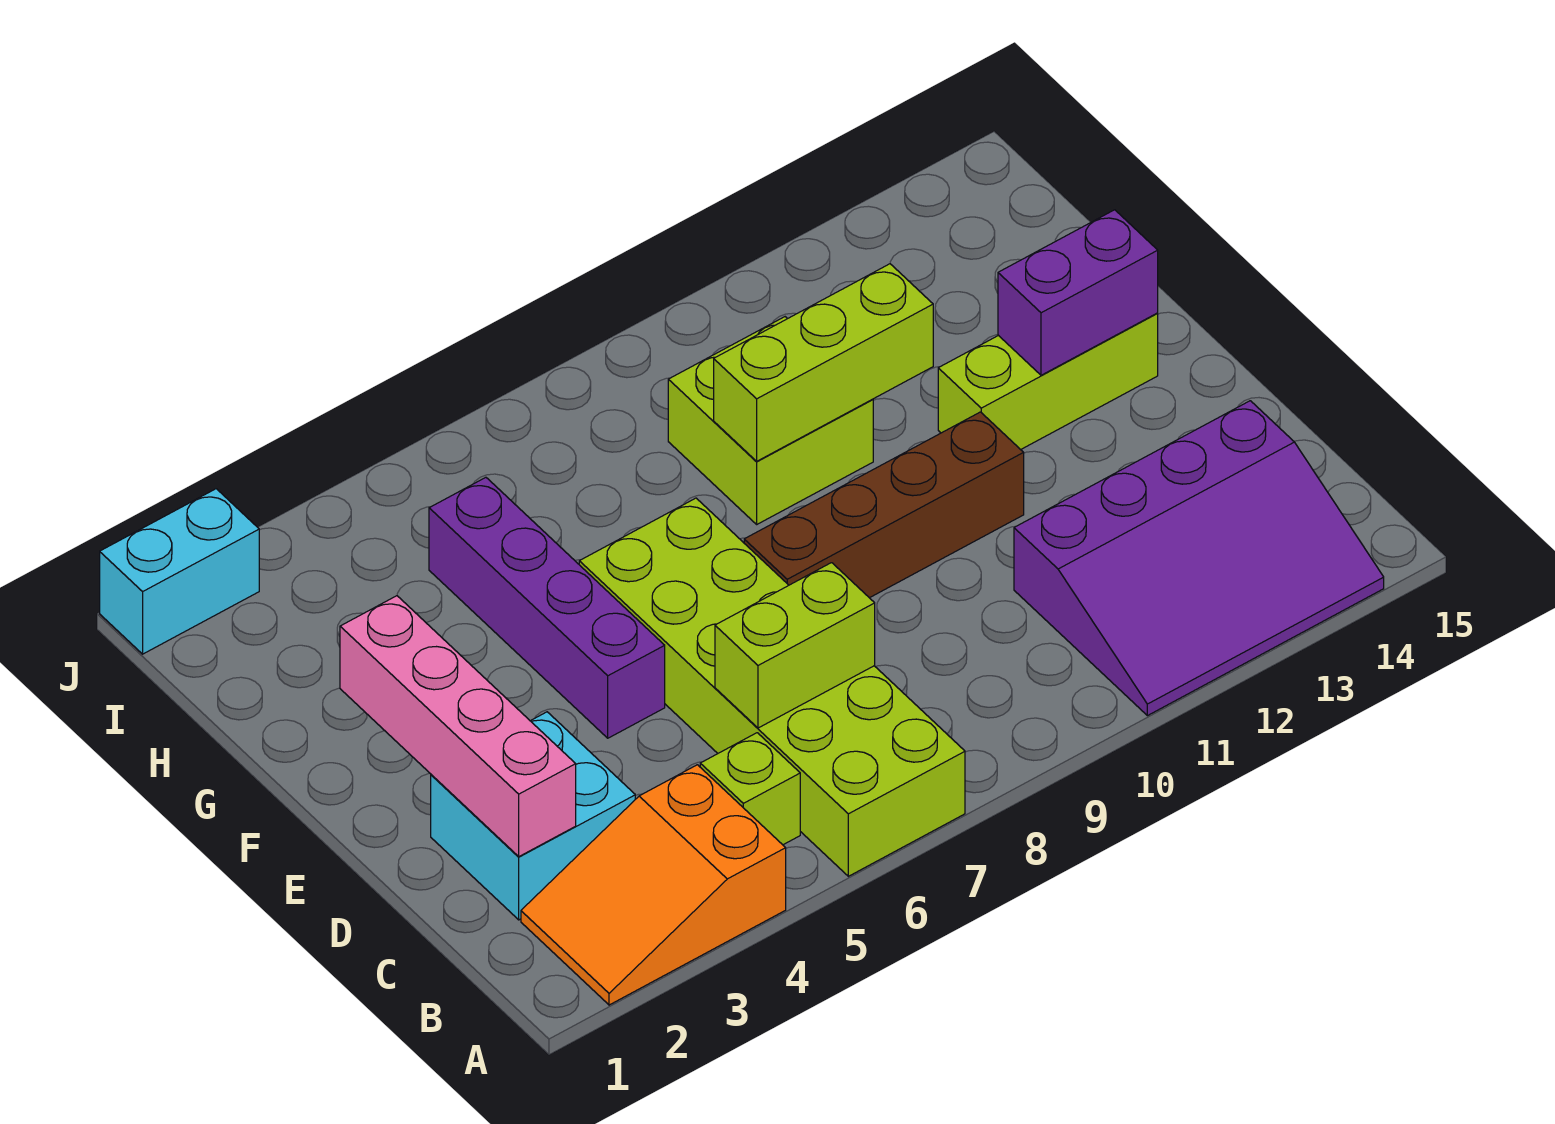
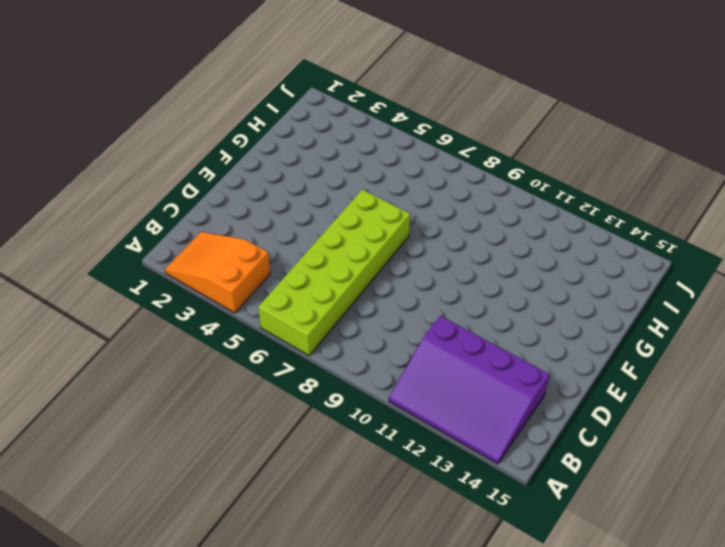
none -> lime brick B5 level 1
none -> cyan brick C2:D3 level 1
none -> purple brick E5:H5 level 1

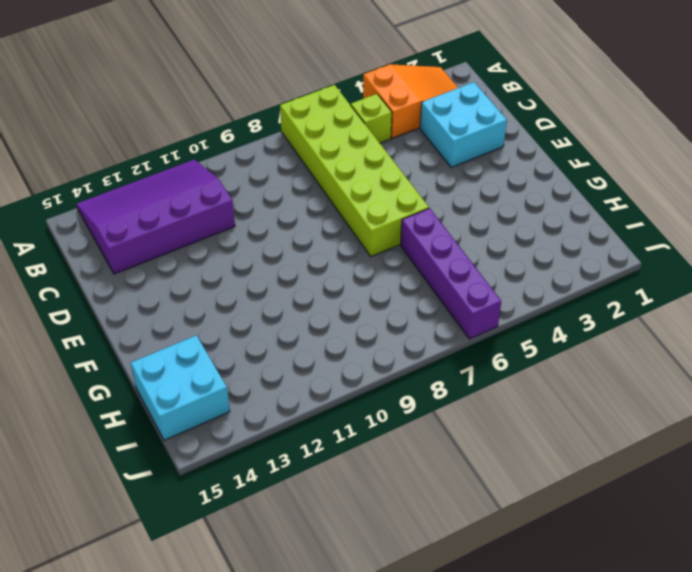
purple brick G6:J6 level 1 -> purple brick E5:H5 level 1
cyan brick H14:I15 level 1 -> none
none -> brown brick E8:E11 level 1
none -> lime brick F12:F14 level 1
none -> lime brick G9:H10 level 1

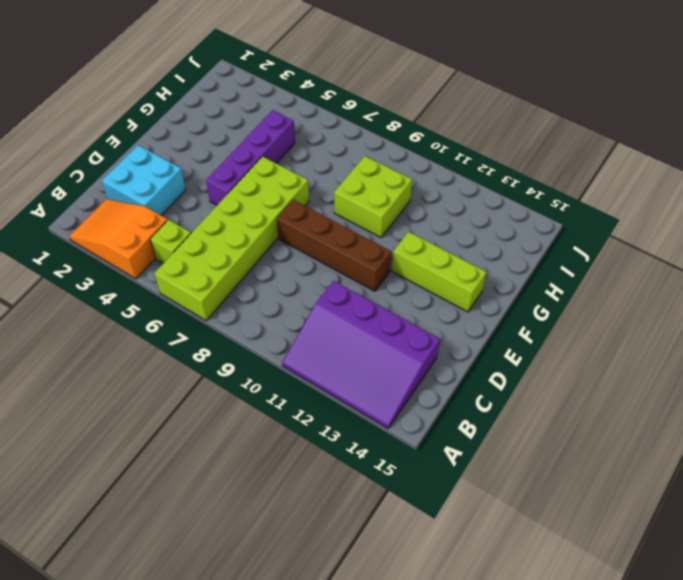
none -> cyan brick J1:J2 level 1
none -> pink brick C2:F2 level 2
none -> lime brick C6:C7 level 2

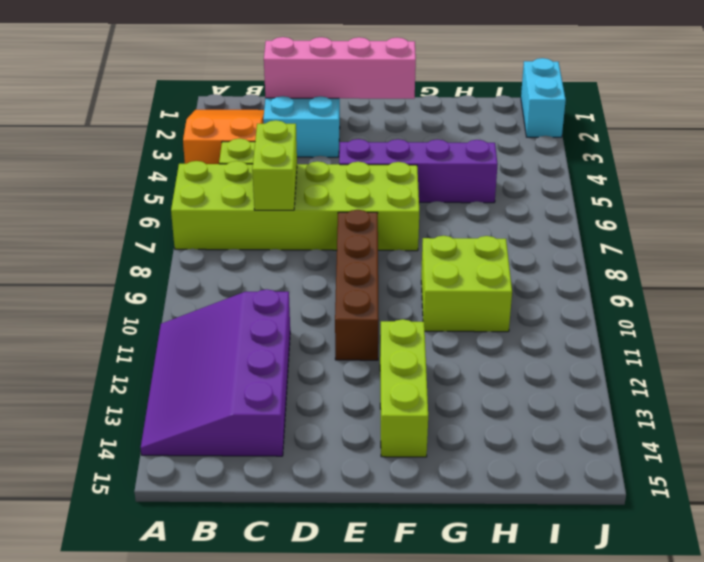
none -> purple brick F13:F14 level 2
none -> lime brick G9:G11 level 2

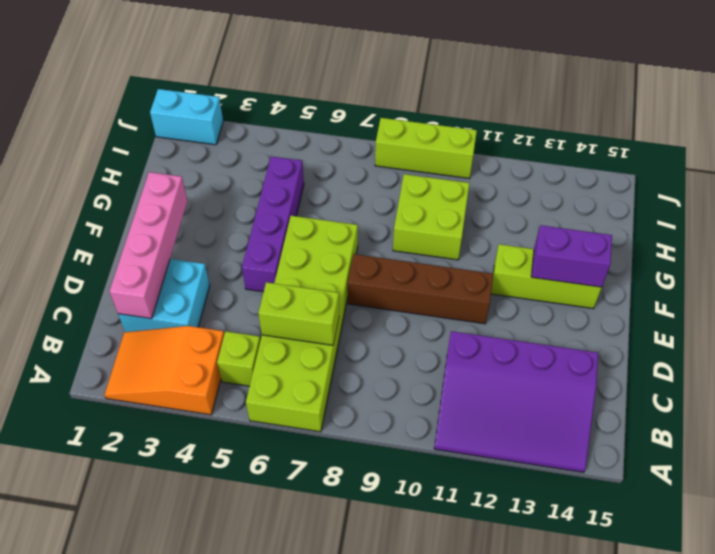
lime brick J8:J10 level 1 -> lime brick G9:G11 level 2

